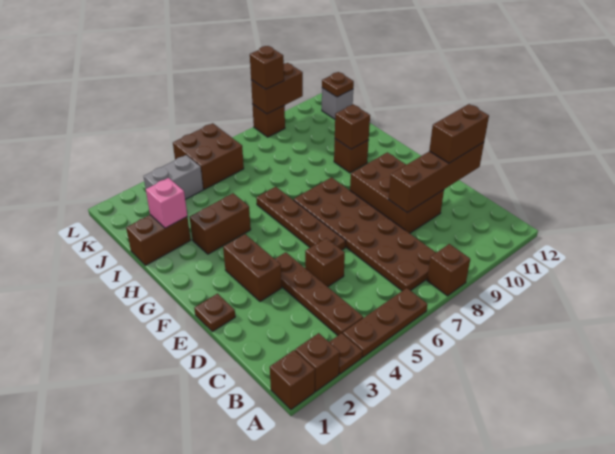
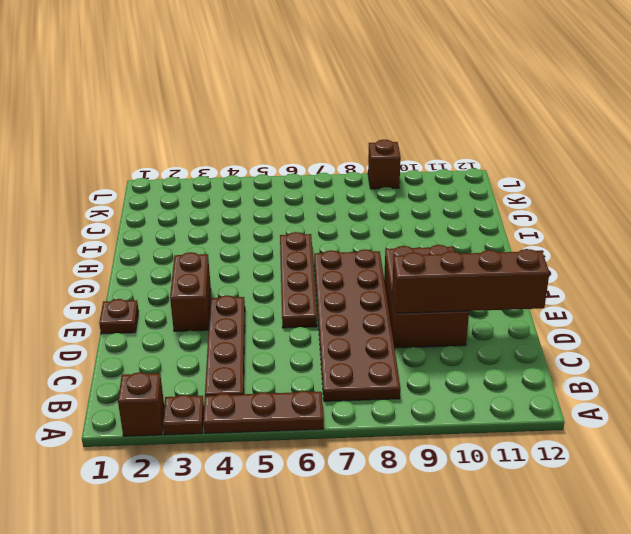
none -> brown brick A1 level 1
none -> brown brick A8 level 1
none -> brown brick D5 level 1

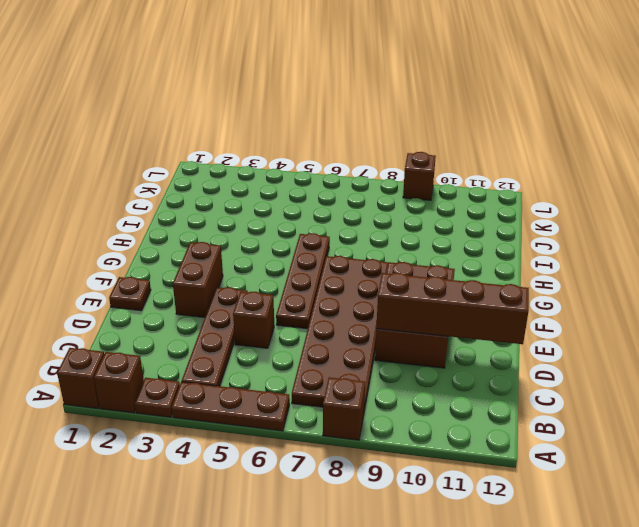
none -> brown brick H3:H4 level 1
none -> brown brick H10 level 1
none -> brown brick I1:I2 level 1

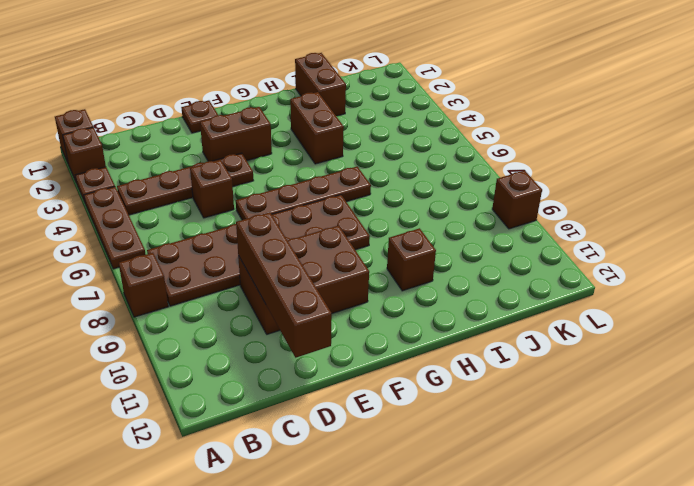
none -> grey brick K3:K4 level 1
none -> brown brick K5:L6 level 1
none -> grey brick K12 level 1

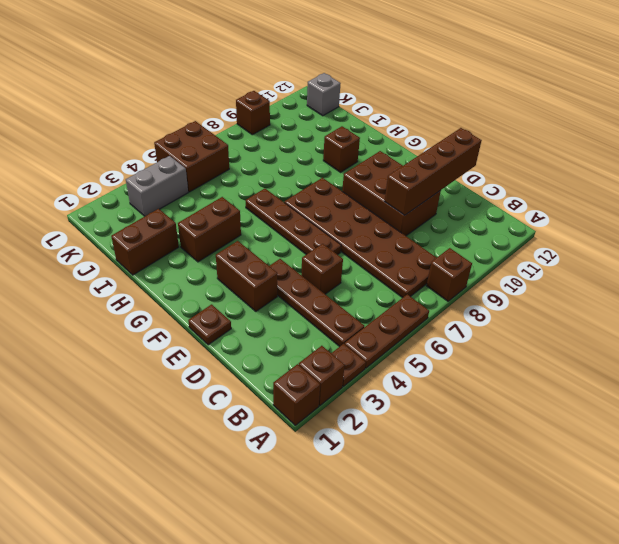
none -> brown brick H10 level 2
none -> pink brick I2 level 2
none -> brown plate K12 level 2

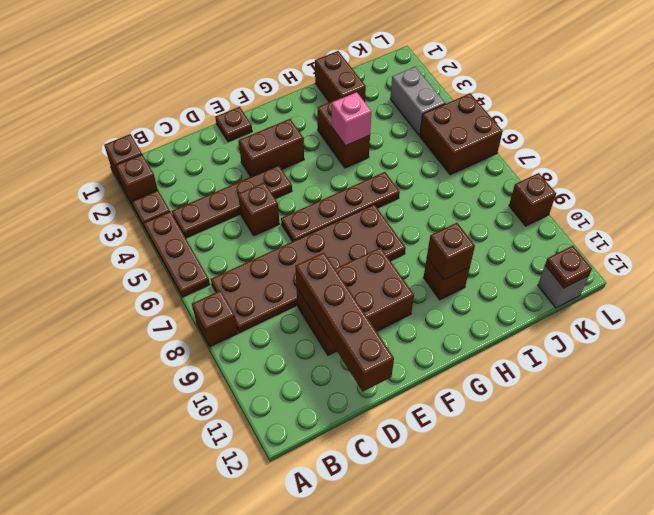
pink brick H4 level 2 -> pink brick I2 level 2
none -> brown brick L9:L10 level 2
none -> brown brick D11:D12 level 3
none -> brown brick L9 level 3

